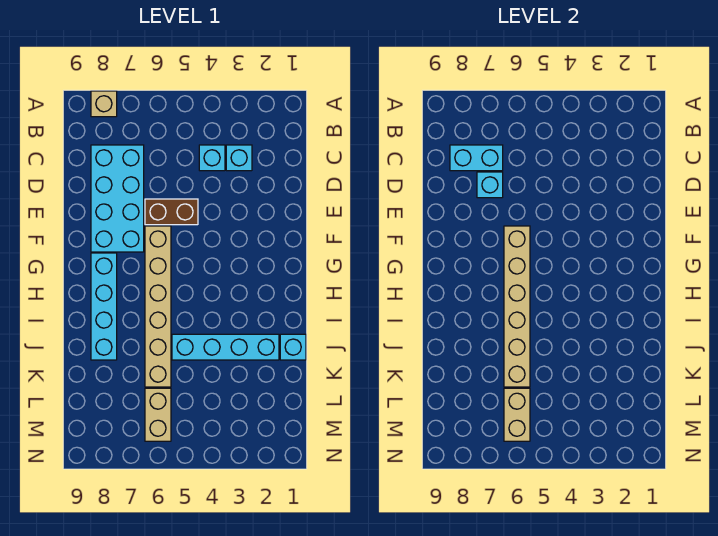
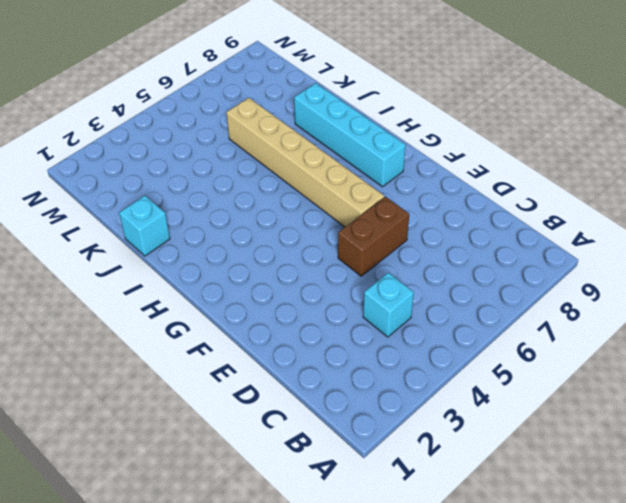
none -> tan brick A8 level 1
none -> cyan brick C3 level 1
none -> cyan brick C7:F8 level 1

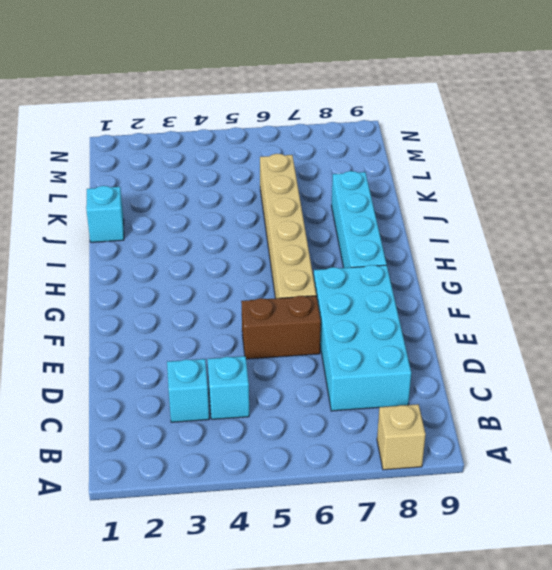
none -> cyan brick J2:J5 level 1
none -> tan brick L6:M6 level 1
none -> cyan brick C7:C8 level 2

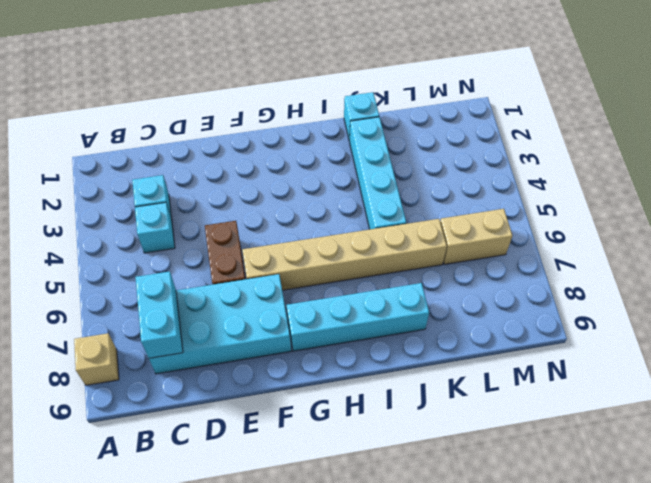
none -> cyan brick D7 level 2
none -> tan brick F6:K6 level 2
none -> tan brick L6:M6 level 2

